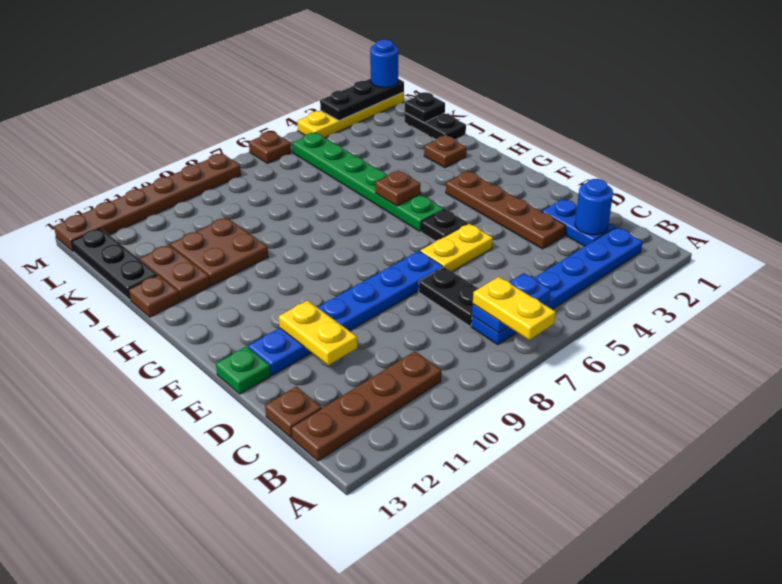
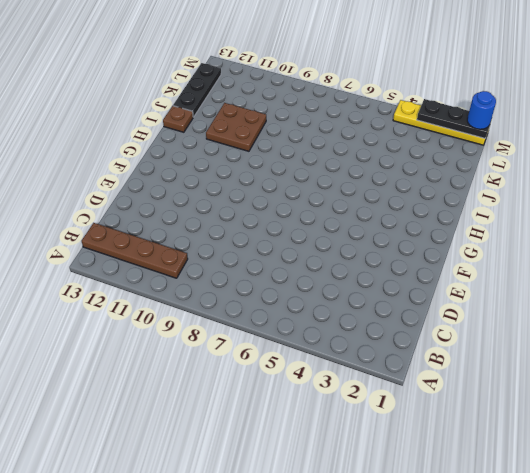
none -> blue plate B2:B7 level 1
none -> blue plate C2:D2 level 1
none -> black plate C7:D7 level 1

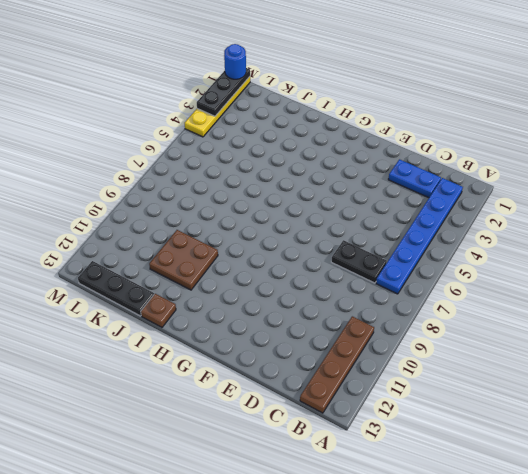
none -> brown plate C13 level 1
none -> brown plate D3:G3 level 1
none -> yellow plate E5:E6 level 1

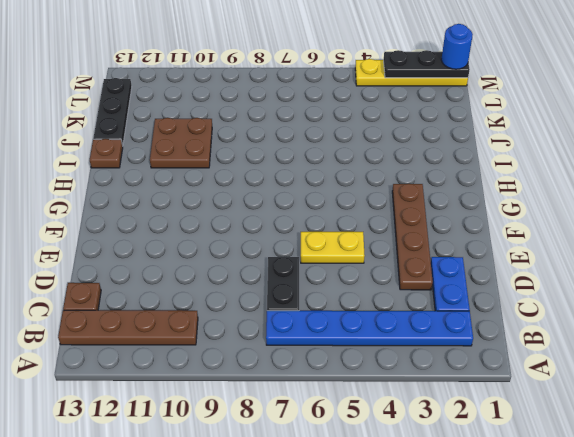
none -> blue plate E7:E12 level 1
none -> green plate E13 level 1
none -> black plate F5 level 1

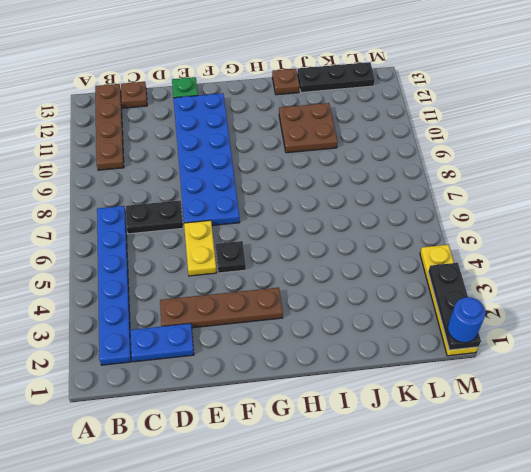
blue plate E7:F12 level 1 -> blue plate E7:E12 level 1
none -> green plate G5:L5 level 1
none -> brown plate I2 level 1
none -> brown plate I12:J12 level 1

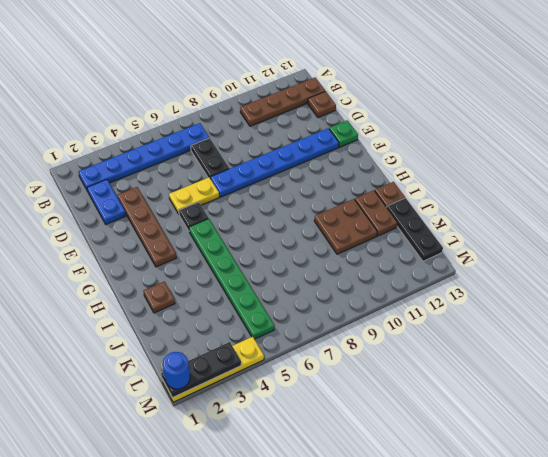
none -> black plate J1:K1 level 1
none -> brown plate M6 level 1
none -> brown plate M8:M13 level 1

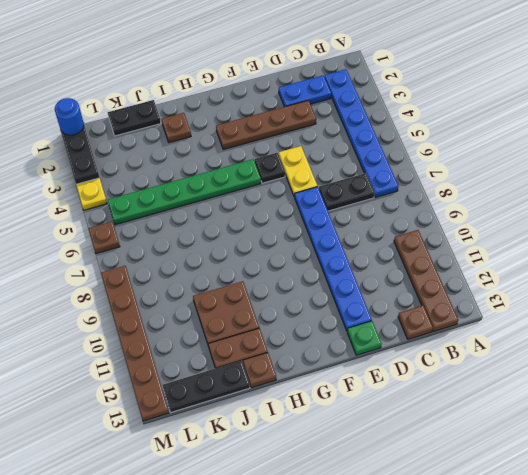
none -> blue plate B6:B7 level 2
none -> blue round brick C2 level 2
none -> yellow plate D11:E11 level 2

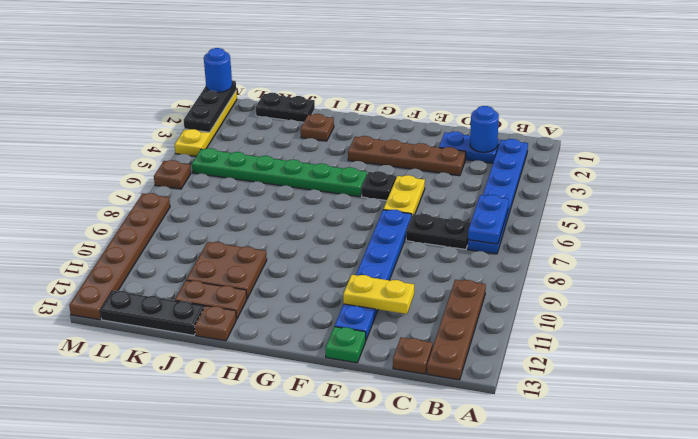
none -> brown plate H5 level 2
none -> black plate K1 level 2
none -> yellow plate A7:B7 level 3

